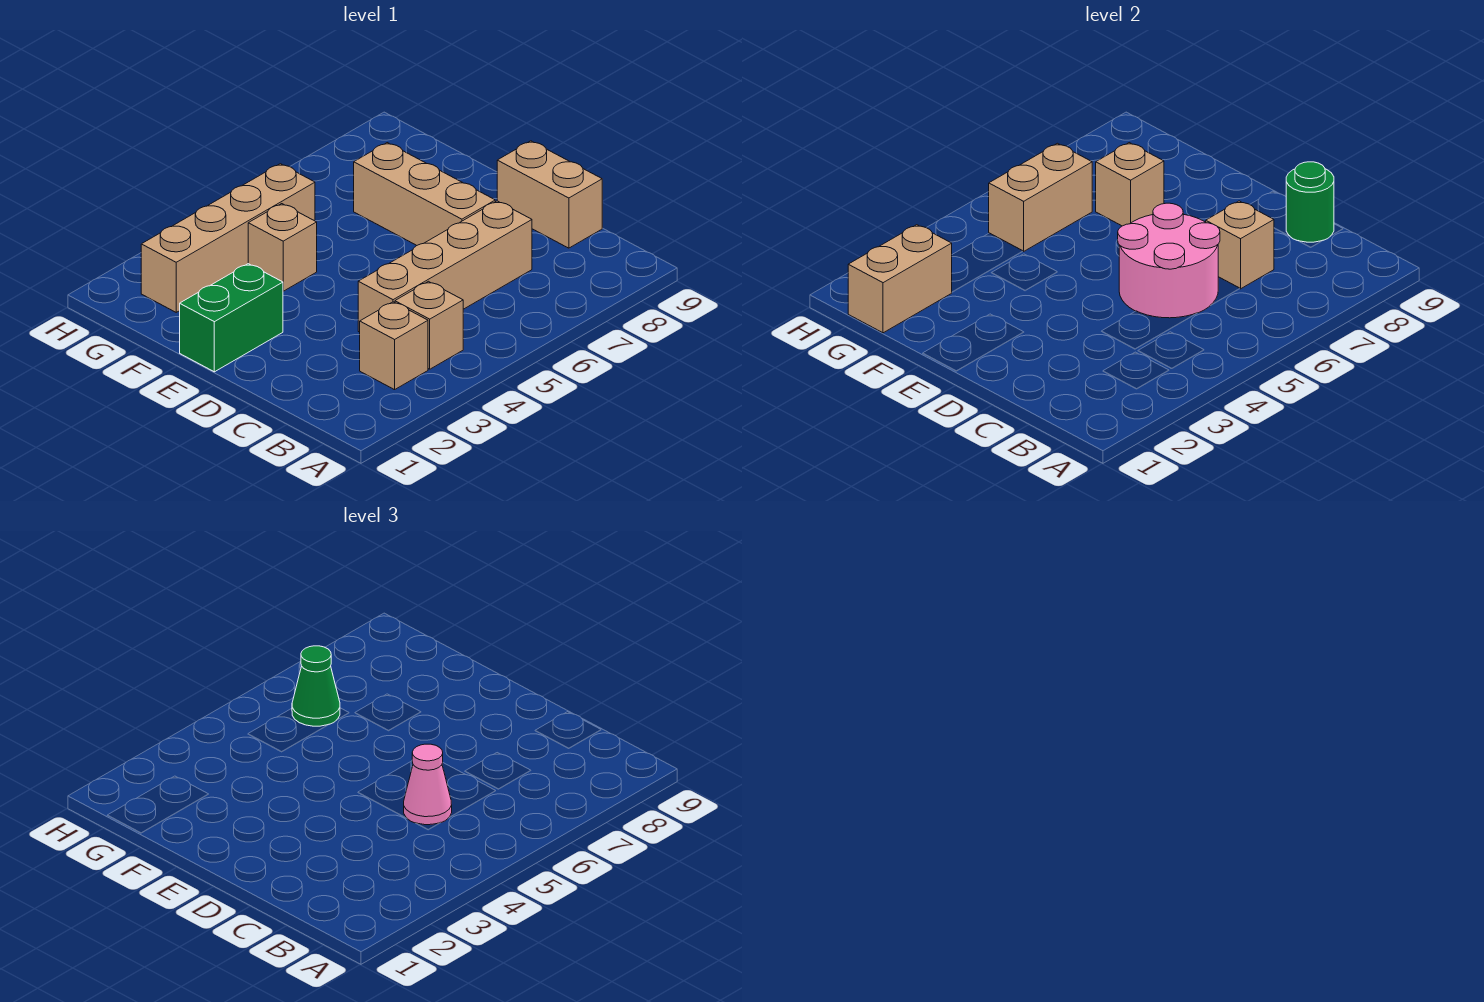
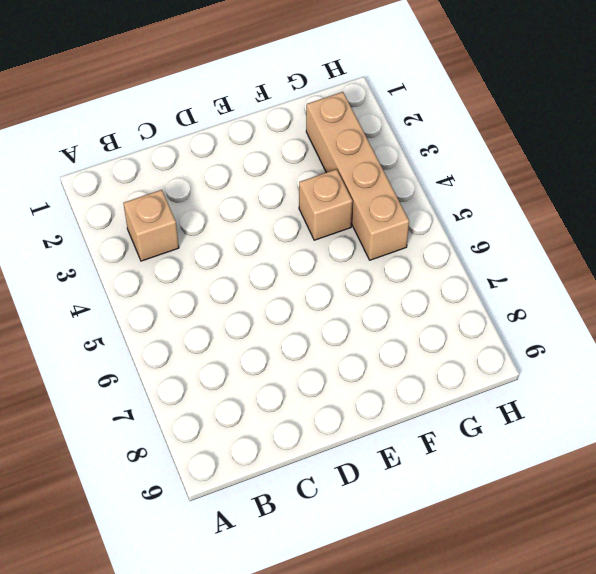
none -> tan brick B4 level 1
none -> tan brick C4:C7 level 1
none -> tan brick C9:D9 level 1

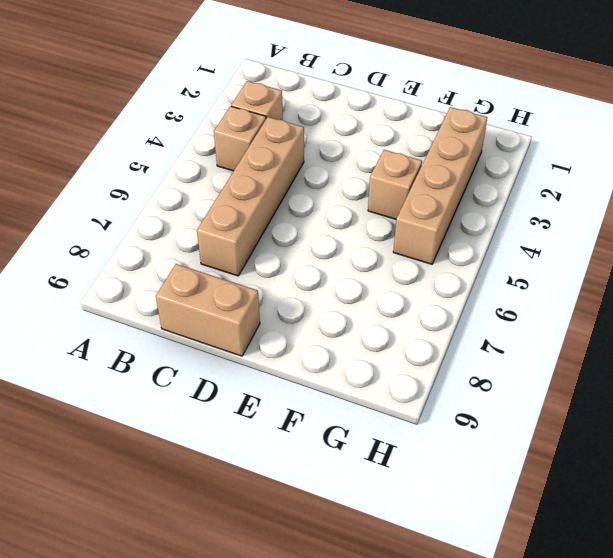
none -> tan brick D7:F7 level 1
none -> green brick E1:E2 level 1
none -> pink round brick C5:D6 level 2

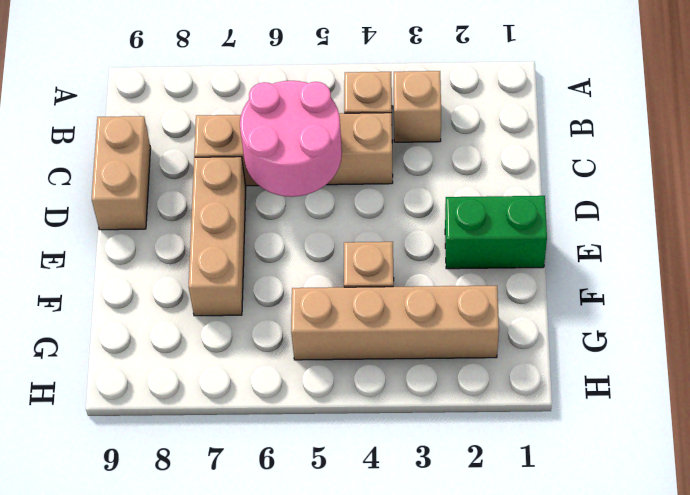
none -> tan brick C7 level 2
none -> green round brick C9 level 2
none -> tan brick F7 level 2

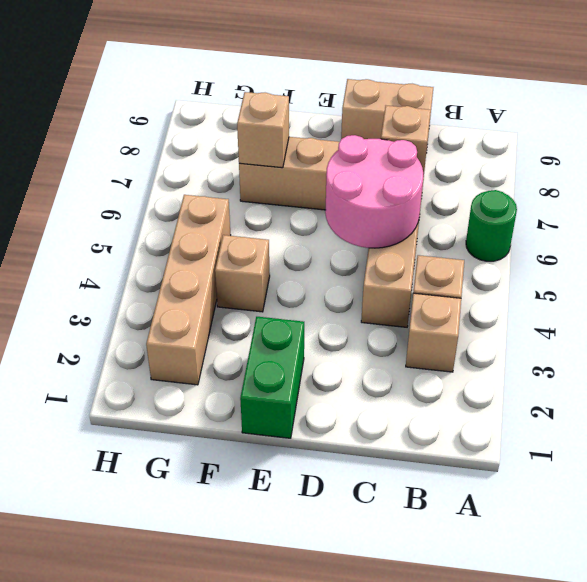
green round brick A6 level 1 -> green round brick C9 level 2
none -> tan brick G1:G2 level 2
none -> tan brick G5:G6 level 2
none -> pink cone C5 level 3

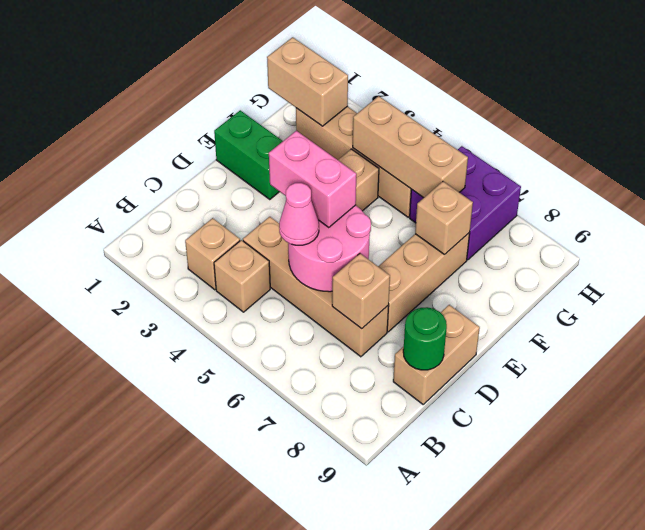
pink brick D4:D5 level 3 -> none
tan brick G4:G6 level 2 -> tan brick G5:G6 level 2
purple brick G6:H7 level 1 -> none
none -> green cone G6 level 3

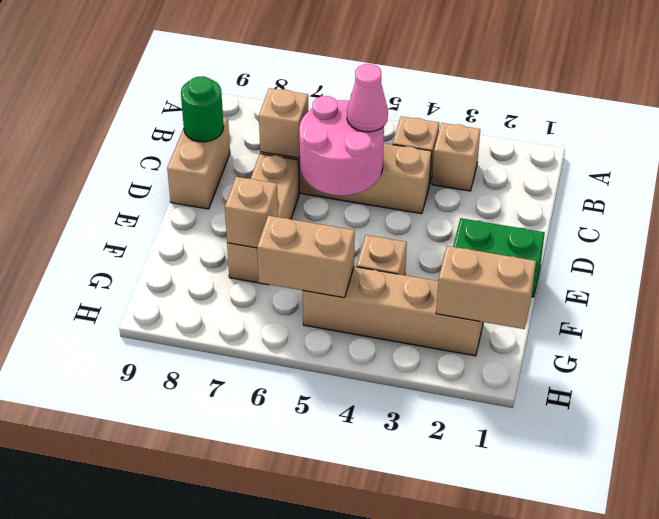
none -> green cone G6 level 3

